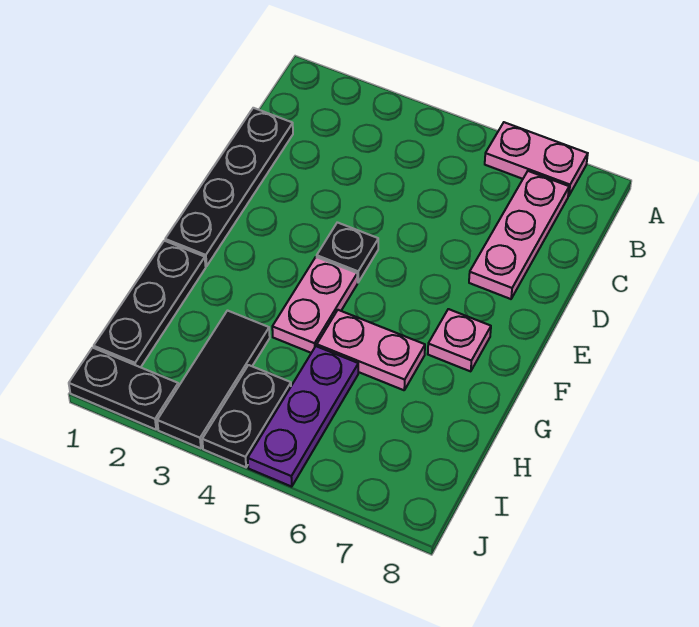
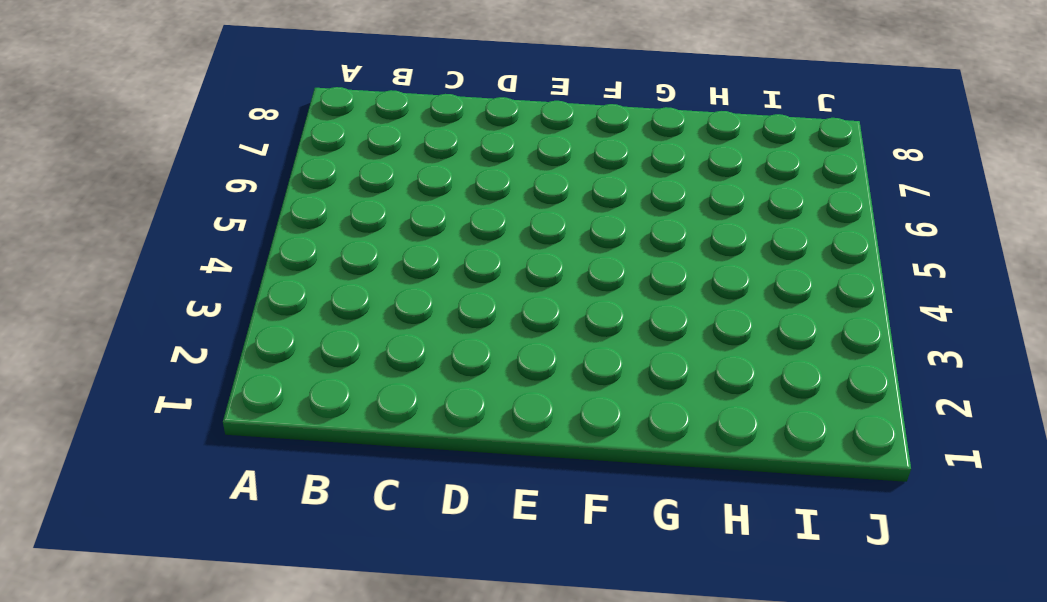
none -> pink plate A6:A7 level 1
none -> pink plate B7:D7 level 1
none -> black plate C1:F1 level 1

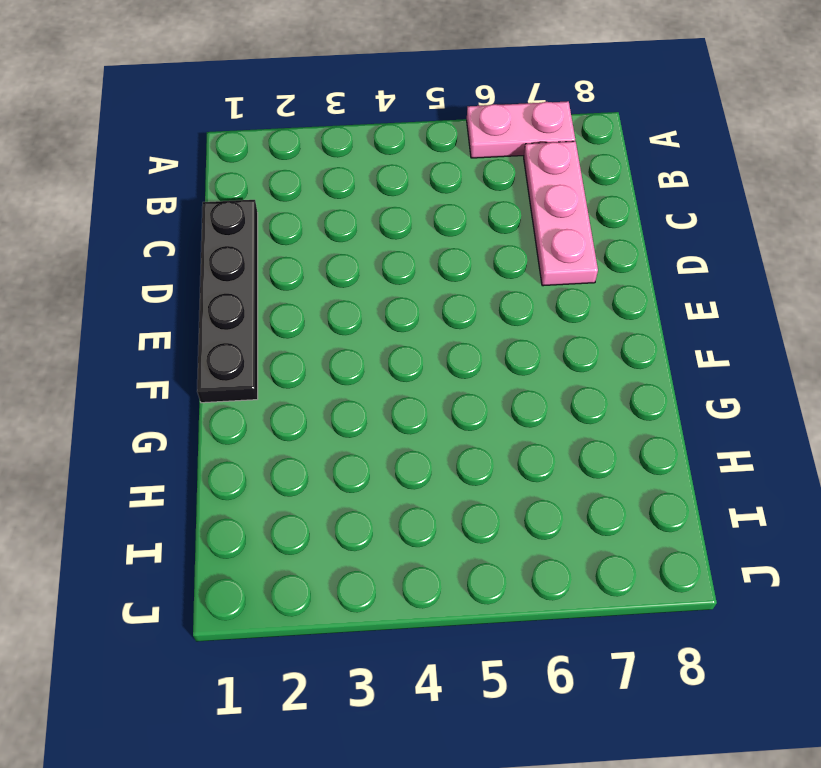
none -> black plate E4 level 1
none -> pink plate F4:G4 level 1
none -> pink plate F7 level 1

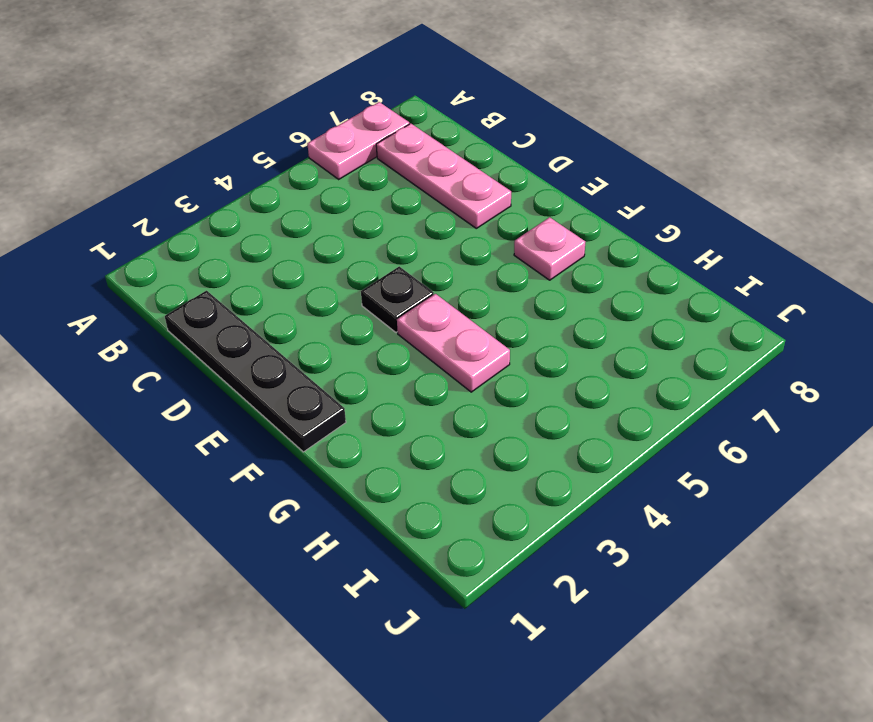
none -> black plate G1:I1 level 1
none -> pink plate G5:G6 level 1
none -> black tile H3:J3 level 1

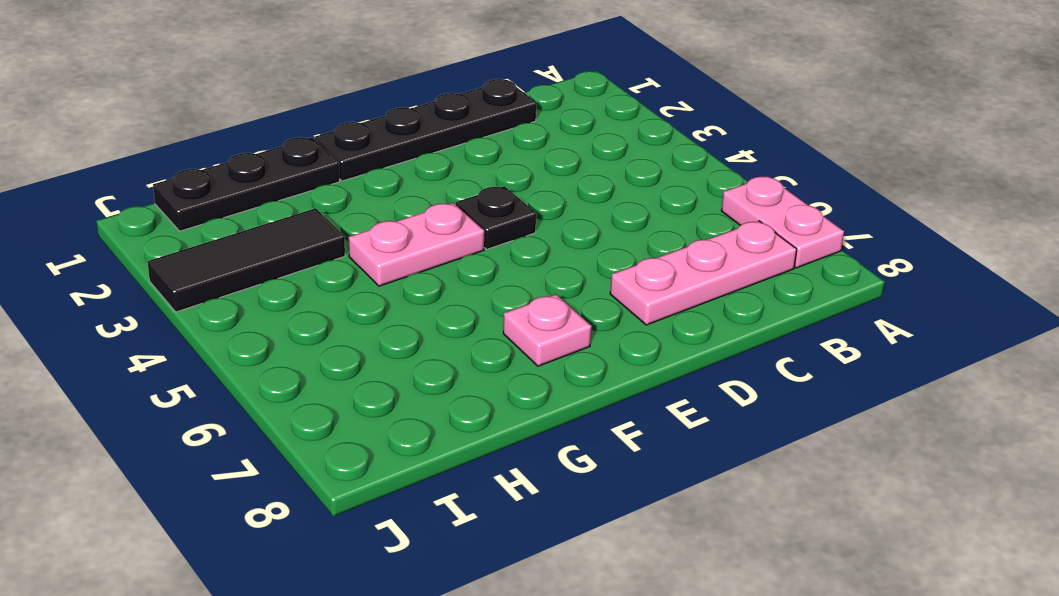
none -> pink plate G5:G6 level 1
none -> purple plate H5:J5 level 1
none -> black plate I4:J4 level 1

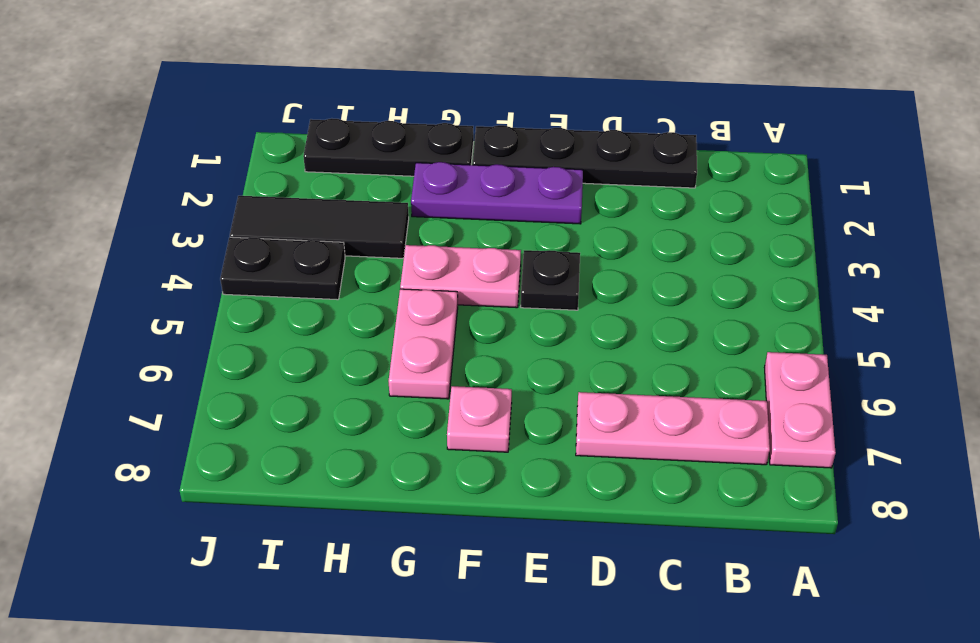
purple plate E2:G2 level 1 -> purple plate H5:J5 level 1
none -> black plate J1:J2 level 1

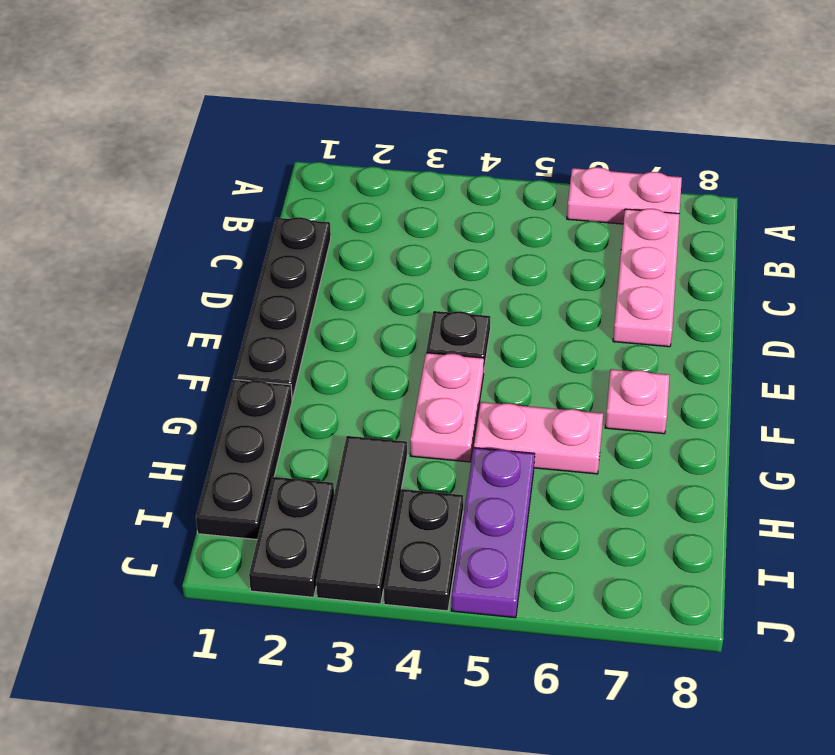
black plate I2:J2 level 1 -> black plate J1:J2 level 1

